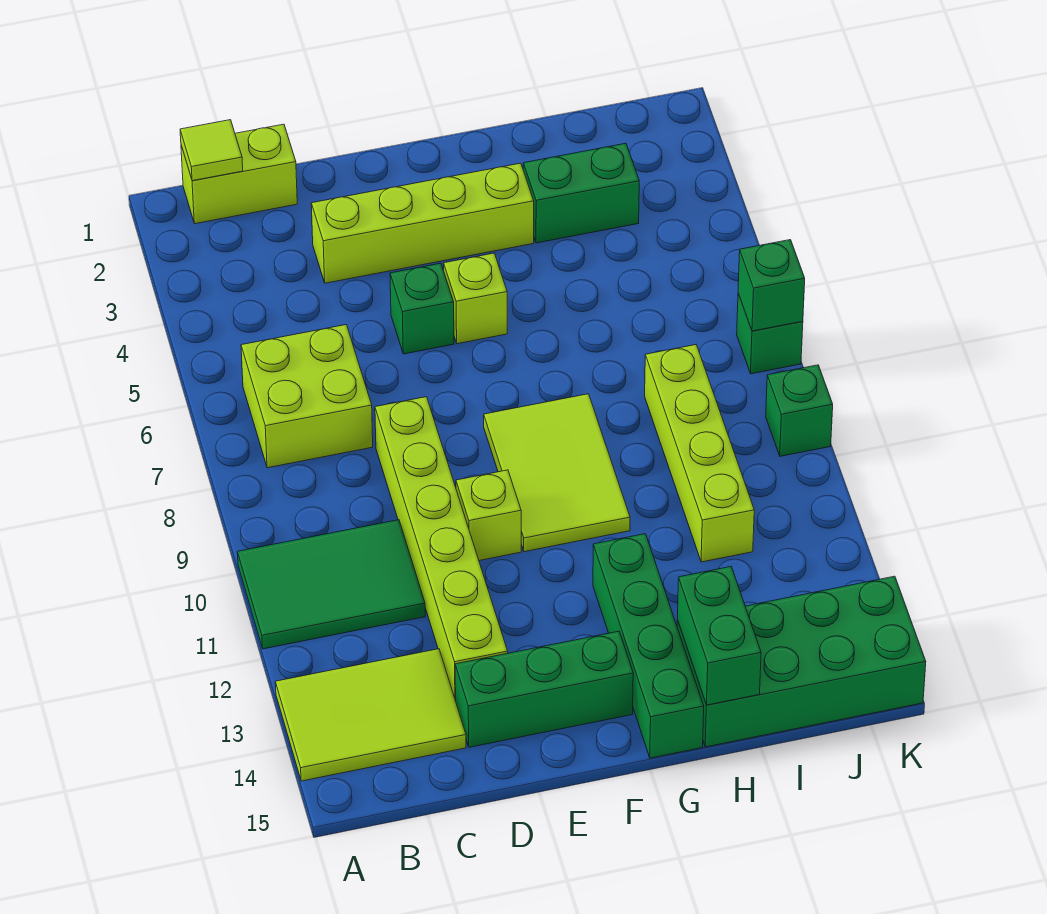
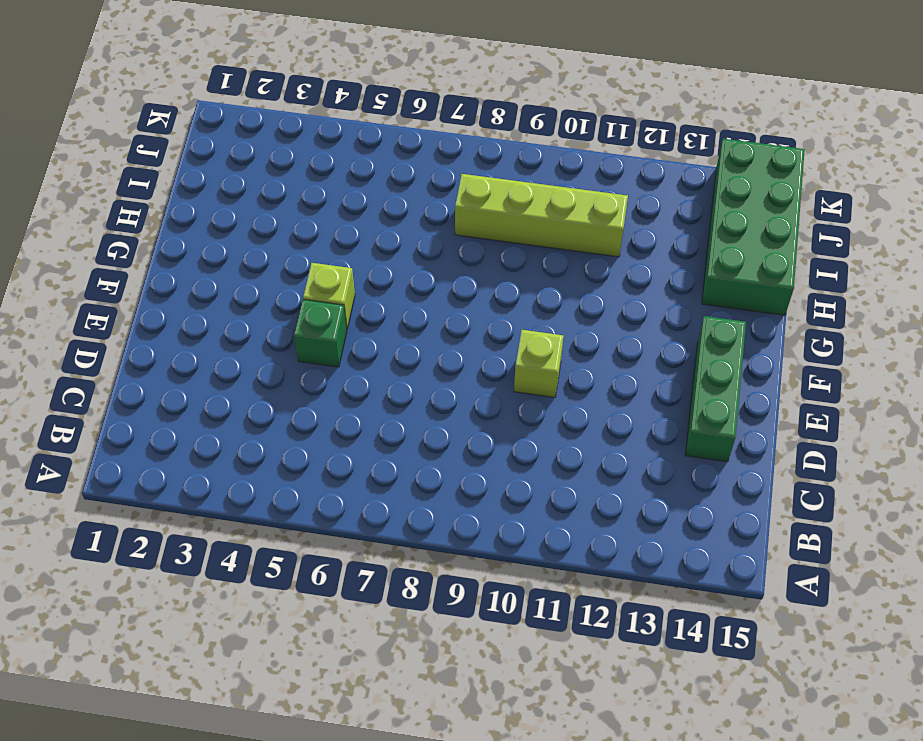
none -> green tile A10:C11 level 1
none -> lime tile A13:C14 level 1
none -> lime brick B1:C1 level 1

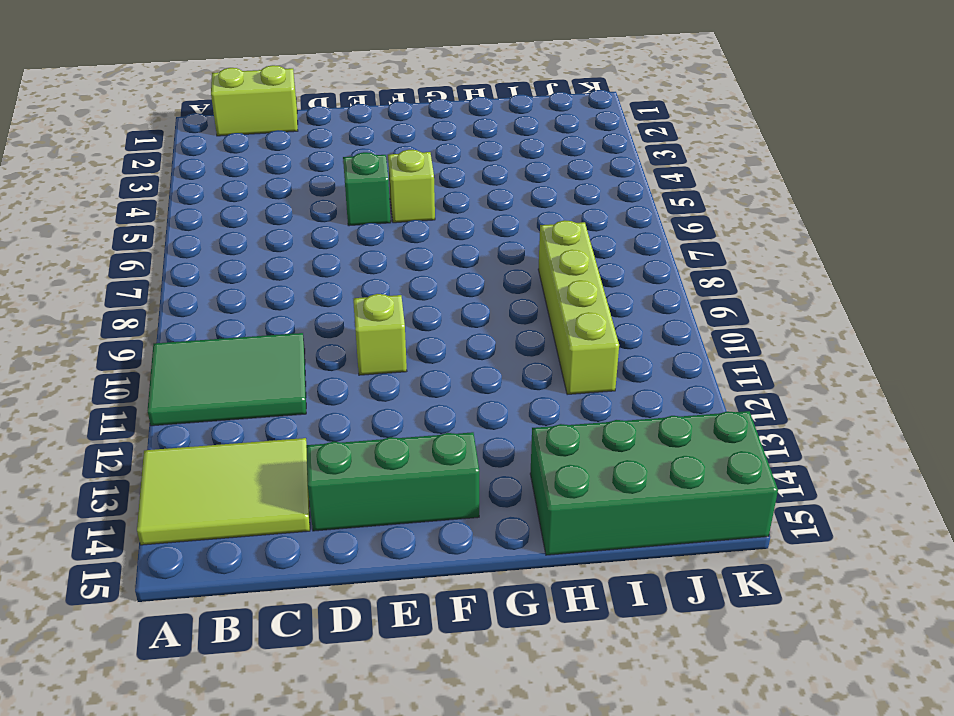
none -> lime brick B6:C7 level 1
none -> lime brick D3:G3 level 1
none -> lime brick D8:D13 level 1

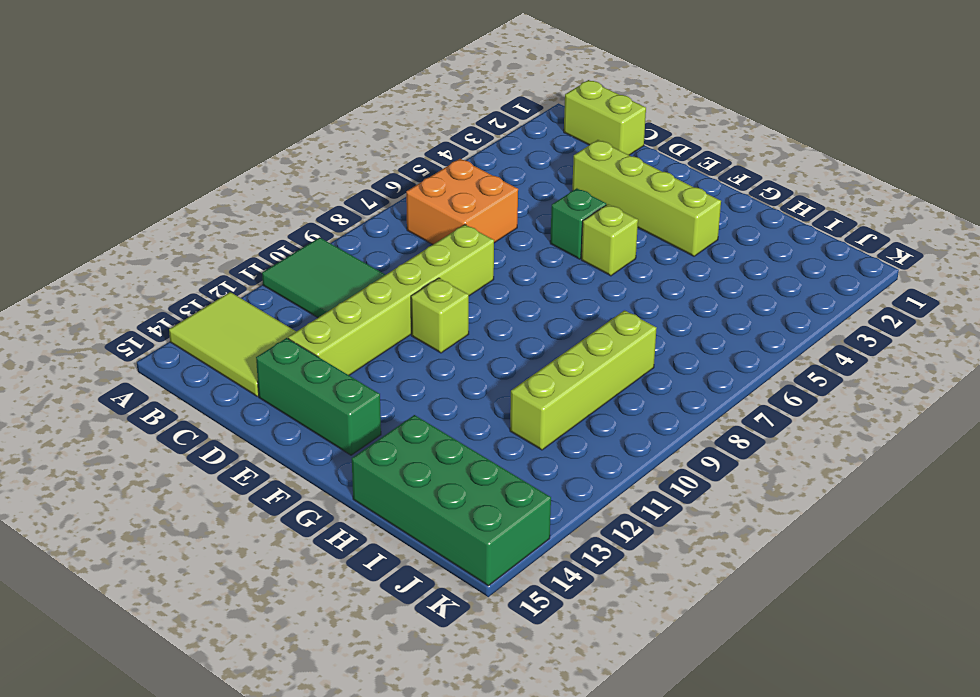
orange brick B6:C7 level 1 -> lime brick B6:C7 level 1
none -> lime tile F8:G10 level 1
none -> green brick G12:G15 level 1
none -> green brick H3:I3 level 1

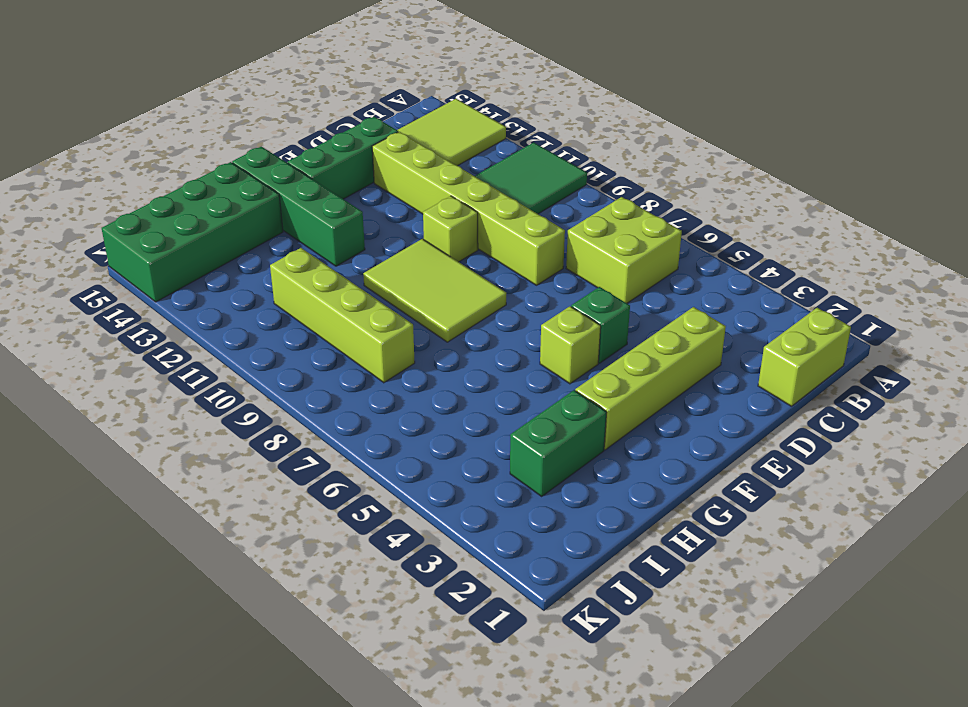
none -> green brick K7 level 1
none -> green brick K9 level 1
none -> lime tile B1 level 2

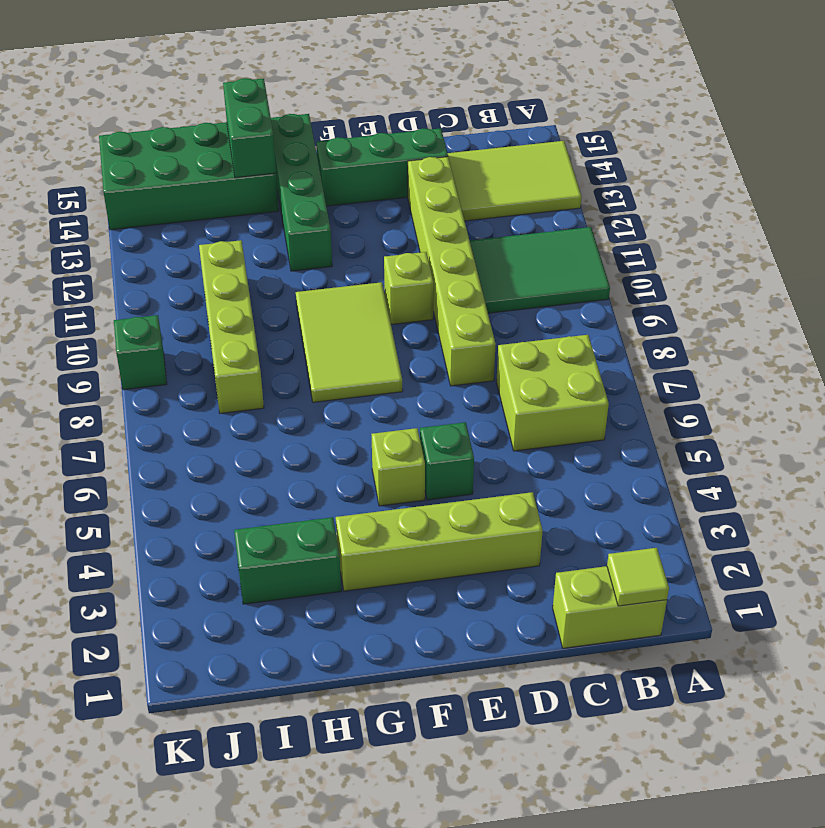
none -> green brick K7 level 1
none -> green brick K7 level 2

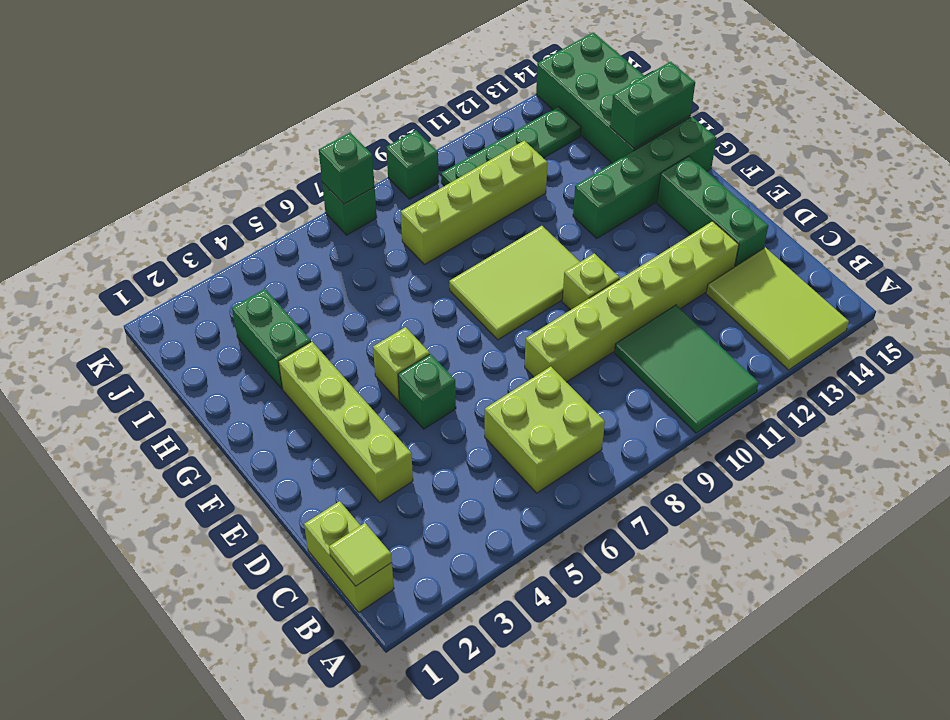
green plate J10:J13 level 1 -> none

